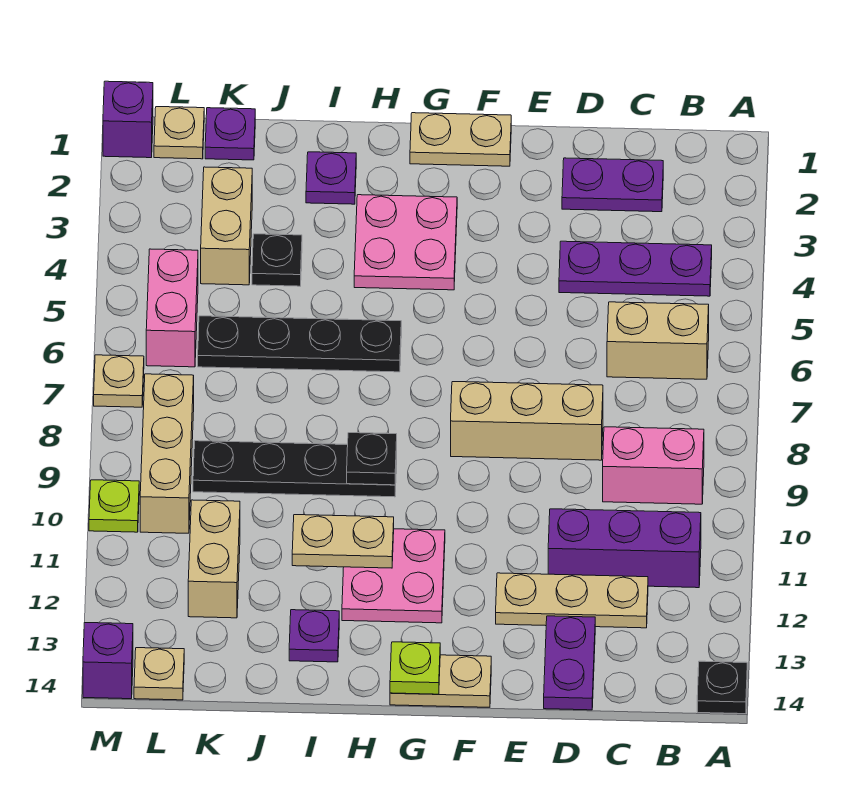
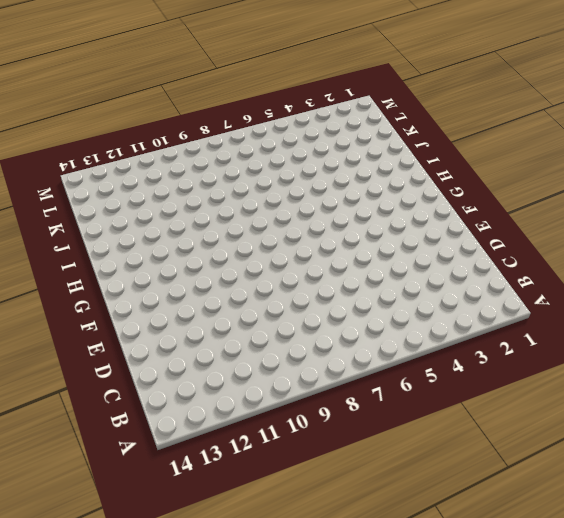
none -> black plate A14 level 1
none -> purple plate B4:D4 level 1
none -> tan brick B6:C6 level 1
none -> pink brick B9:C9 level 1

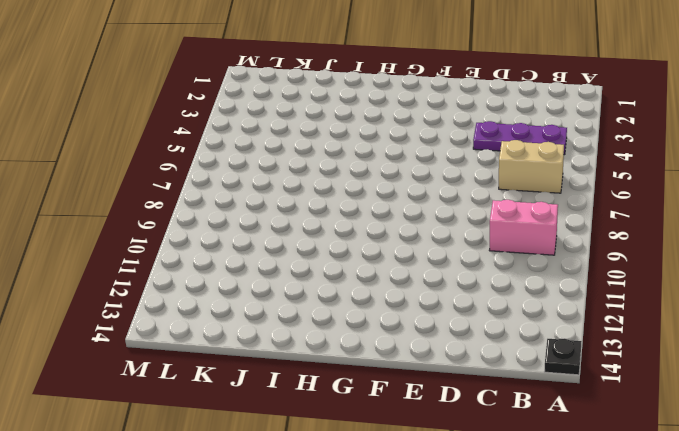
none -> purple brick B11:D11 level 1
none -> purple plate C2:D2 level 1
none -> tan plate C12:E12 level 1
none -> tan brick D8:F8 level 1

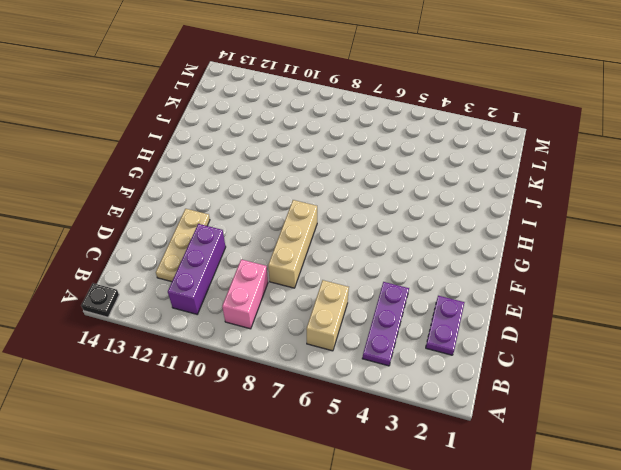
none -> purple plate D13:D14 level 1
none -> tan plate F1:G1 level 1
none -> tan plate F14:G14 level 1
none -> pink plate G3:H4 level 1

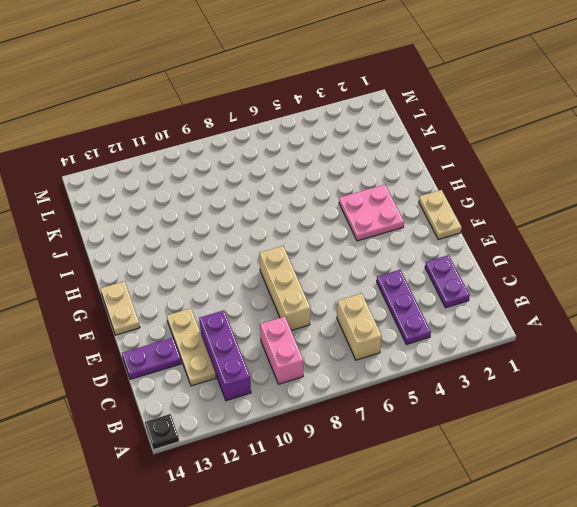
none -> pink plate G11:H12 level 1
none -> black plate H6:K6 level 1
none -> black plate H9:K9 level 1
none -> purple plate I2 level 1

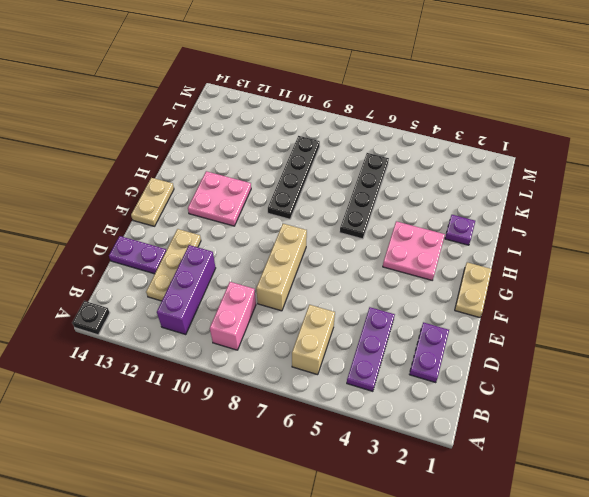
none -> purple plate I13 level 1
none -> black plate J4 level 1
none -> purple plate K1 level 1
none -> tan brick K3:K4 level 1

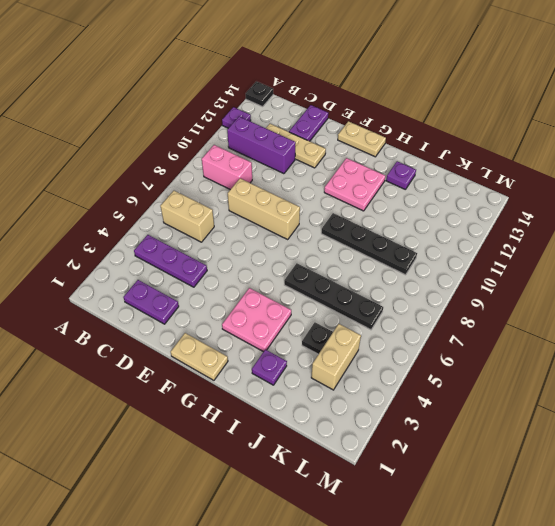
purple plate A12 level 1 -> purple plate K1 level 1
none -> tan brick K11:K12 level 1
none -> tan plate L1 level 1
none -> pink brick L5:L6 level 1
none -> tan brick L8:L10 level 1

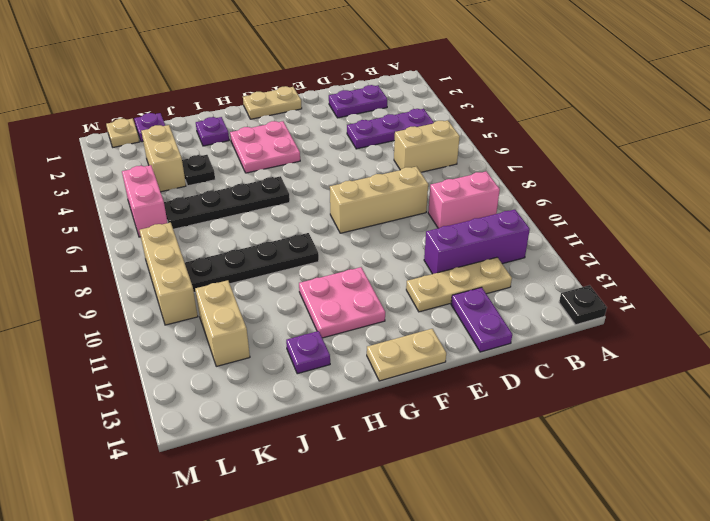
none -> tan plate L14 level 1
none -> purple brick M1 level 1
none -> tan plate M7 level 1
none -> lime plate M10 level 1

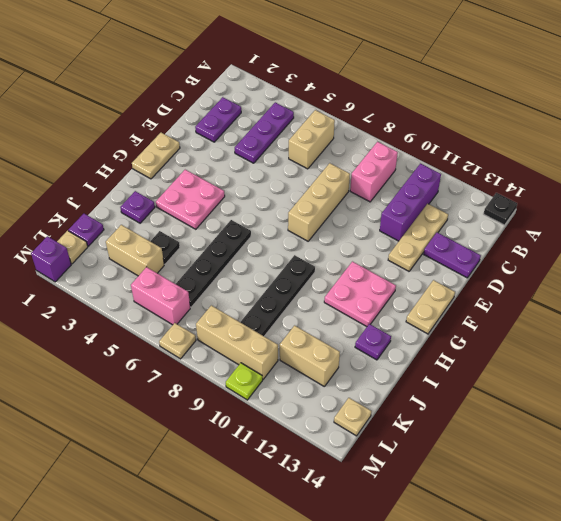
none -> purple brick M14 level 1
none -> lime plate G14 level 2
none -> black plate H9 level 2
none -> tan plate H11:I11 level 2

